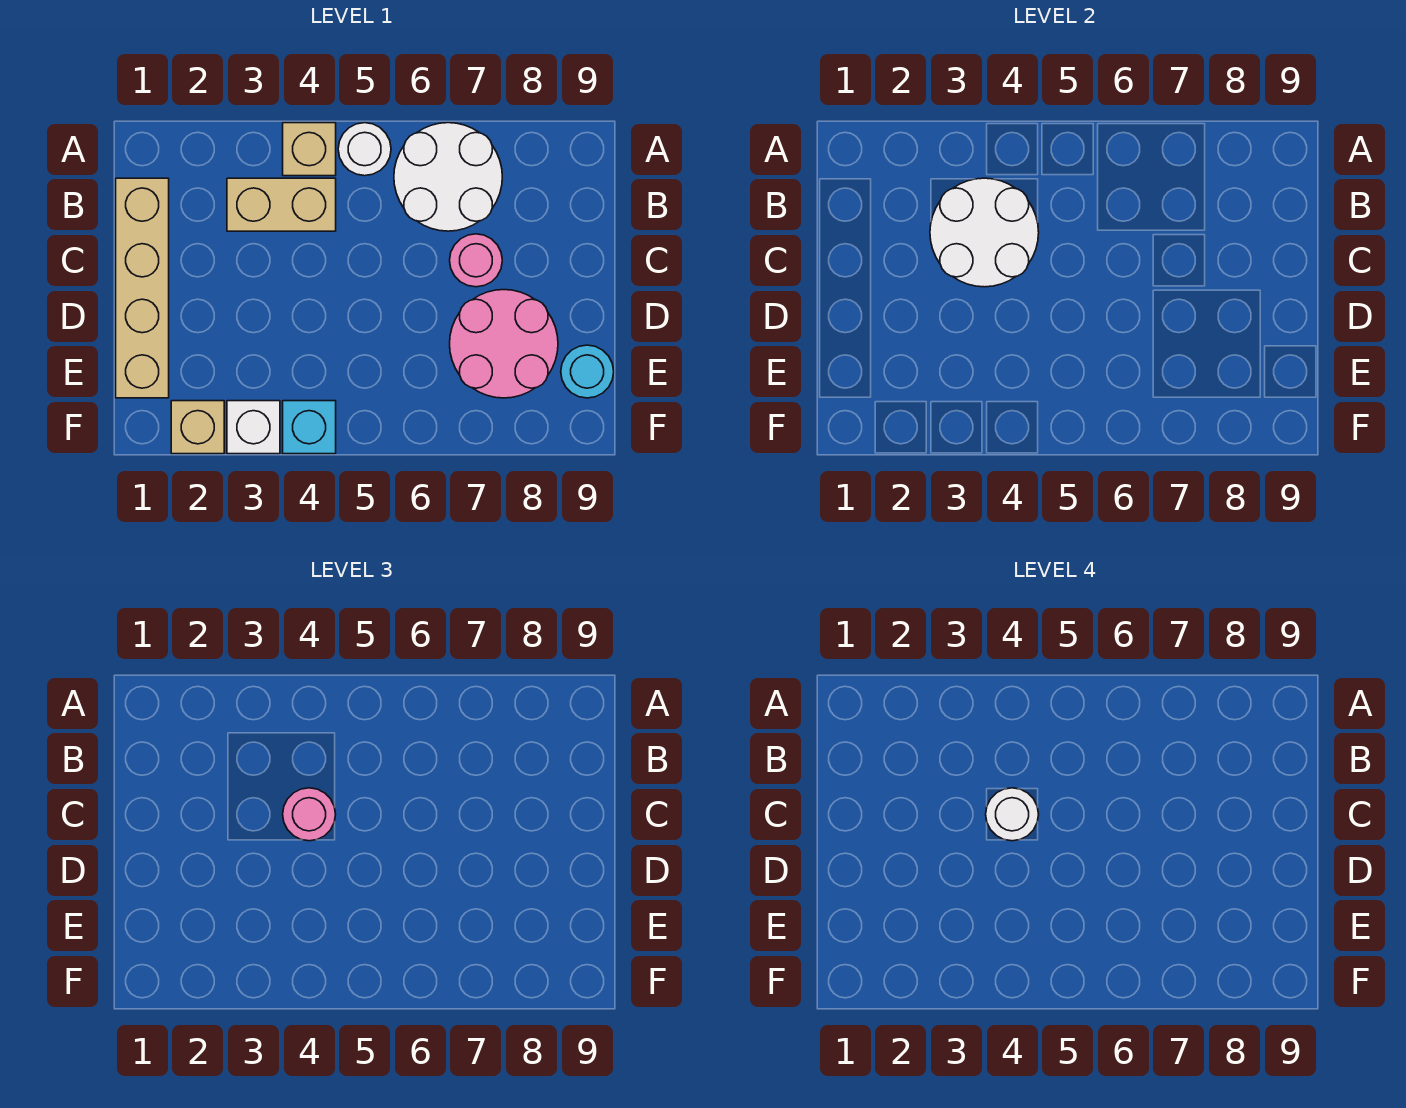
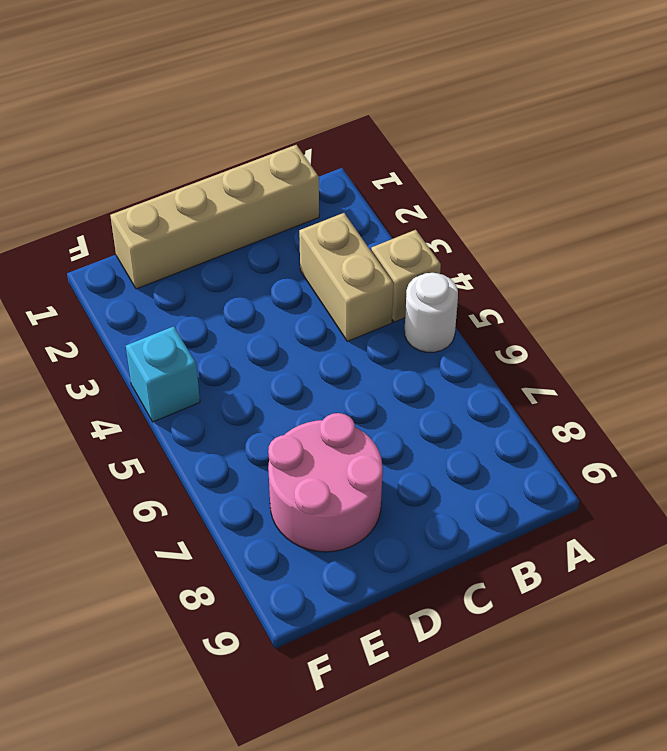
none -> white round brick A6:B7 level 1
none -> pink round brick C7 level 1
none -> cyan round brick E9 level 1

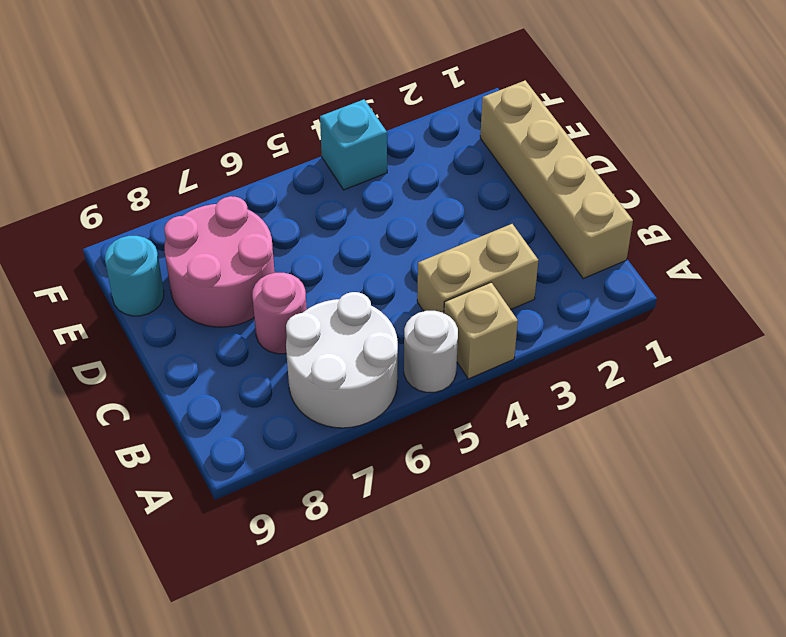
none -> tan brick F2 level 1
none -> white brick F3 level 1
none -> white round brick B3:C4 level 2

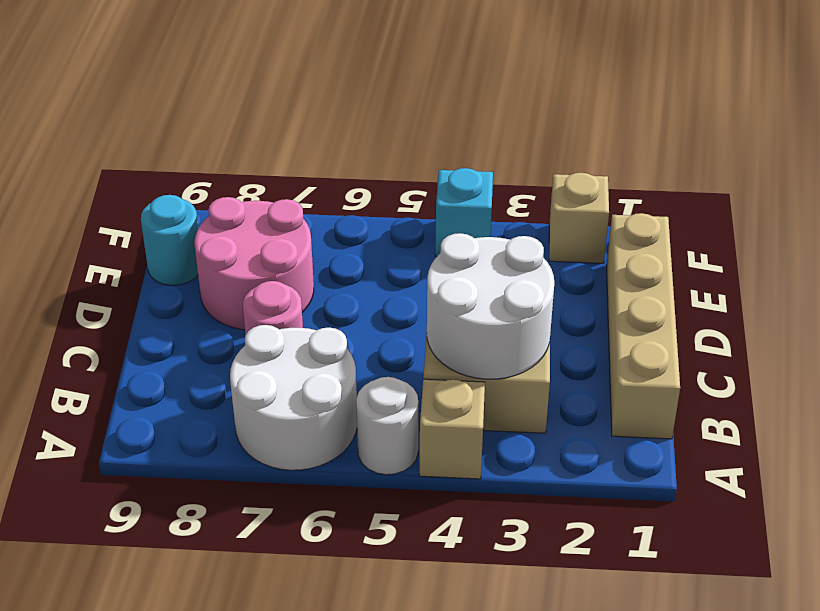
none -> white brick F3 level 1
none -> pink round brick C4 level 3
none -> white round brick C4 level 4

